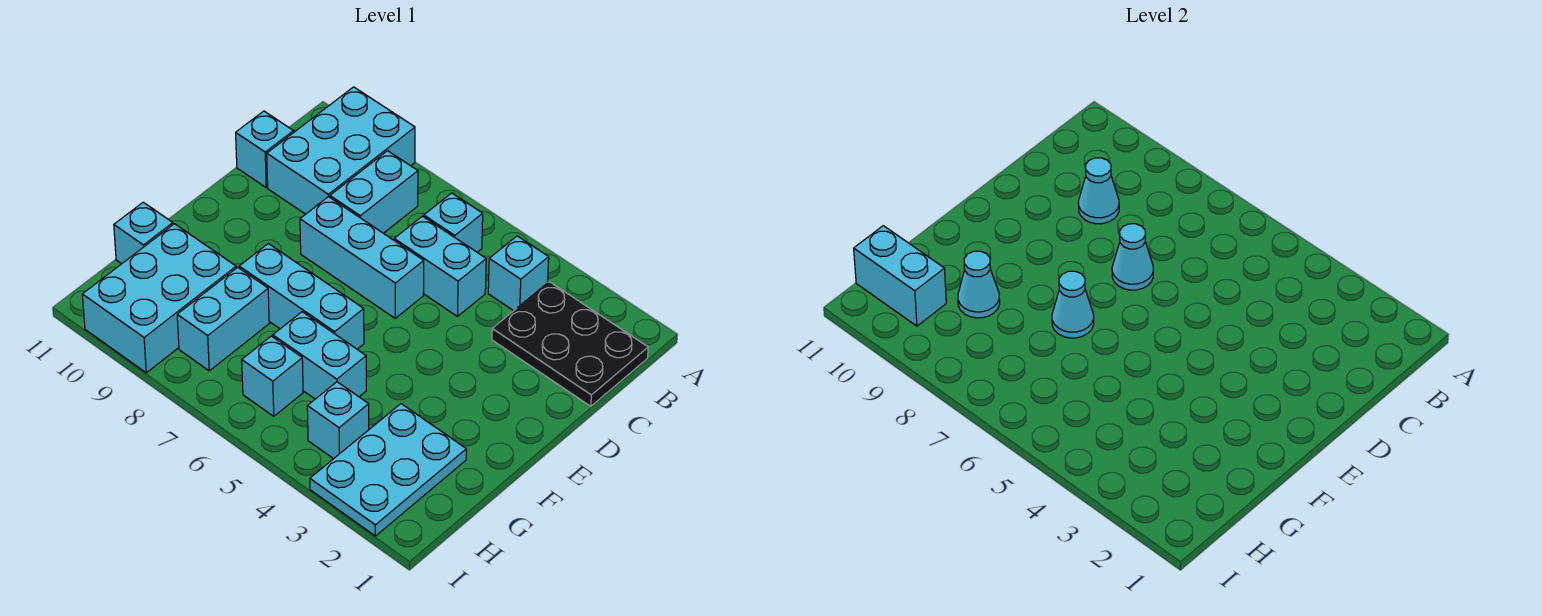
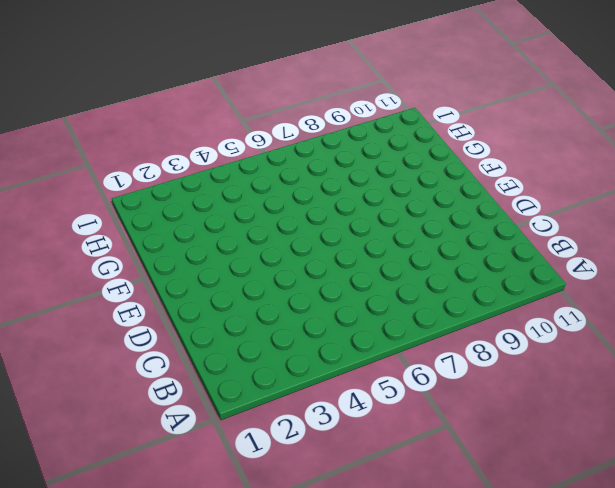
none -> cyan brick A9:C10 level 1
none -> black plate B1:C3 level 1
none -> cyan brick B4 level 1

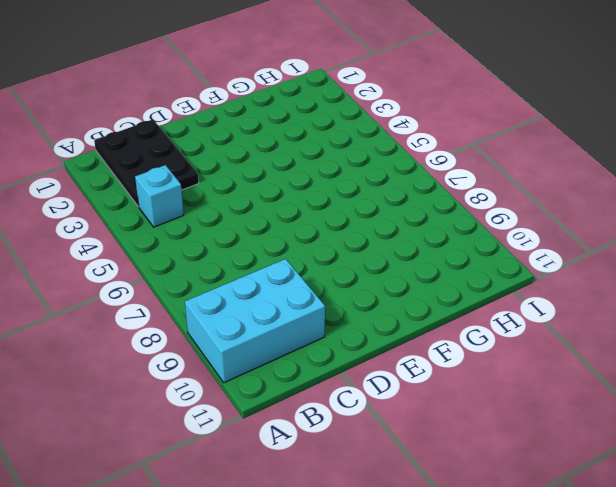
none -> cyan brick B6 level 1
none -> cyan brick B8:C8 level 1
none -> cyan brick C5:C6 level 1

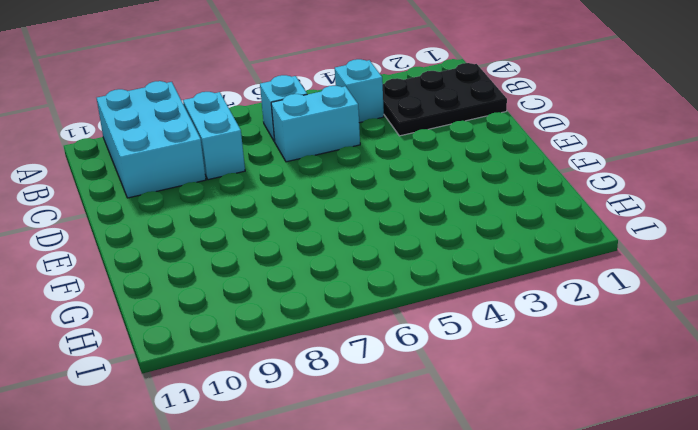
none -> cyan brick C11 level 1
none -> cyan brick D6:D8 level 1
none -> cyan brick F6:F8 level 1

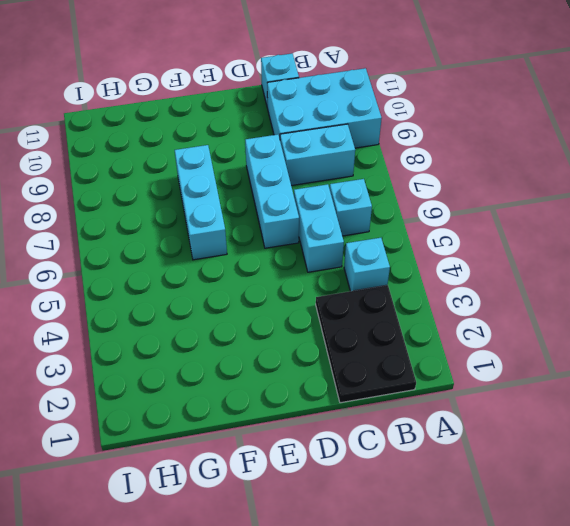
none -> cyan plate G2:I3 level 1
none -> cyan brick G5:G6 level 1
none -> cyan brick G8:H8 level 1

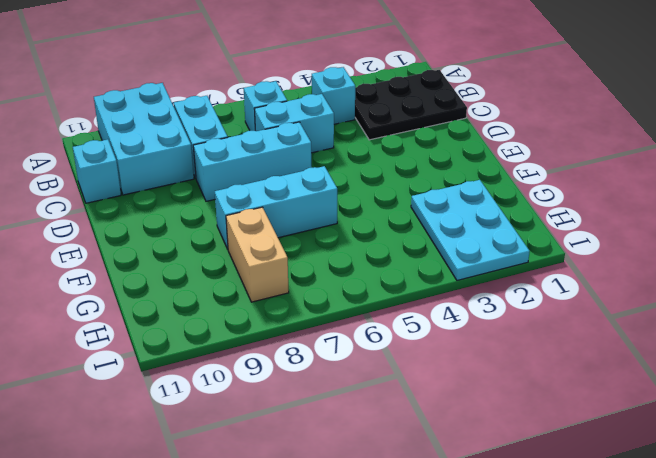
tan brick G8:H8 level 1 -> cyan brick G8:H8 level 1
none -> cyan brick G5:G6 level 1
none -> cyan brick G9:I10 level 1
none -> cyan brick G11 level 1

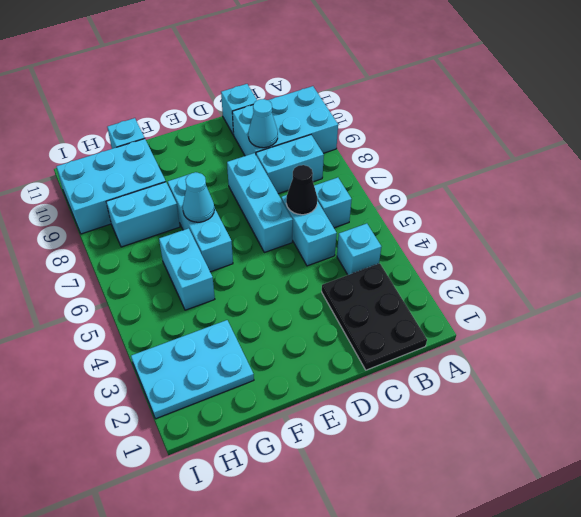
black cone C6 level 2 -> none
none -> cyan brick H4 level 1
none -> cyan brick H6 level 1
none -> cyan cone D7 level 2

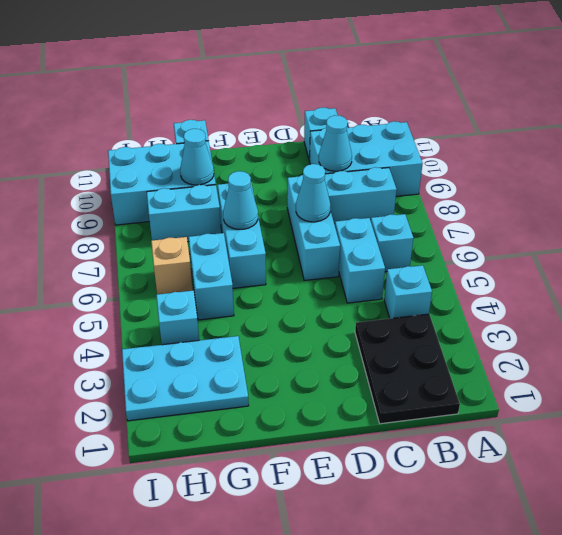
tan brick H6 level 1 -> cyan brick H6 level 1
none -> cyan brick H10:H11 level 2

